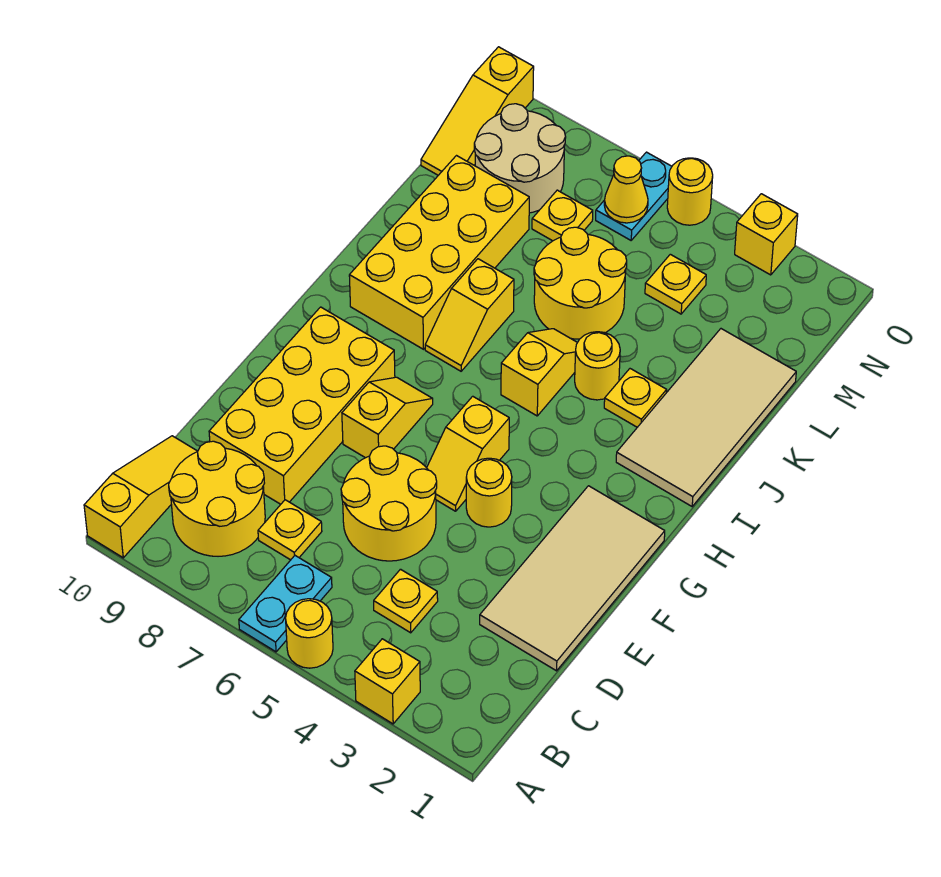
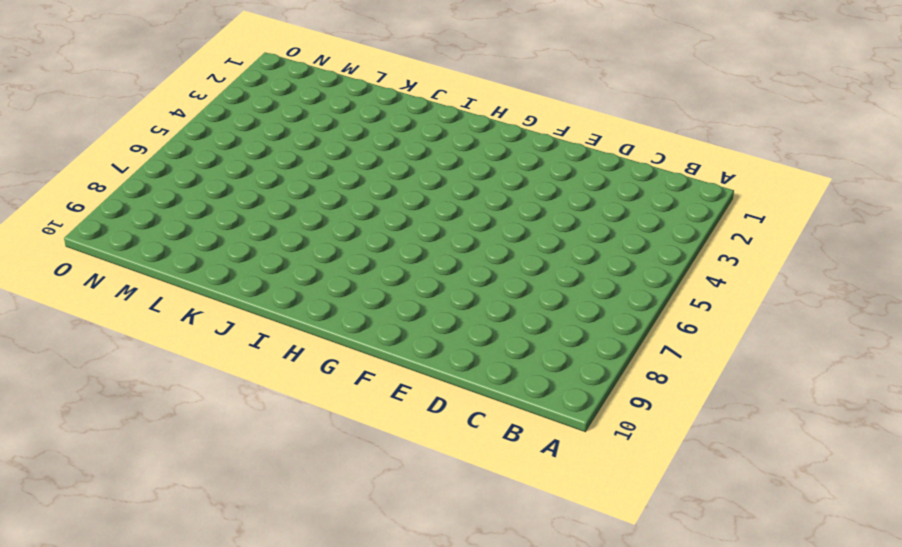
none -> yellow brick A3 level 1
none -> yellow round brick A5 level 1
none -> cyan plate A6:B6 level 1

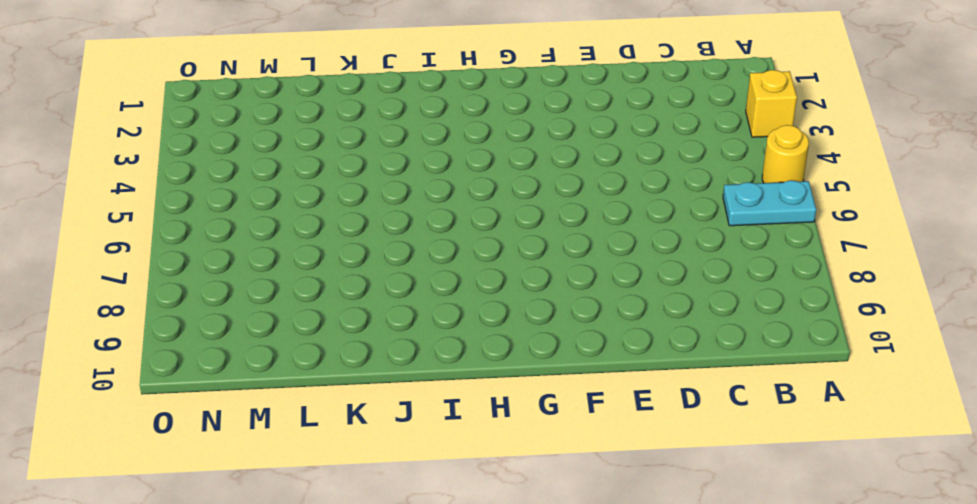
none -> yellow slope A10:C10 level 1 top A
none -> yellow round brick B8:C9 level 1
none -> yellow plate C4 level 1

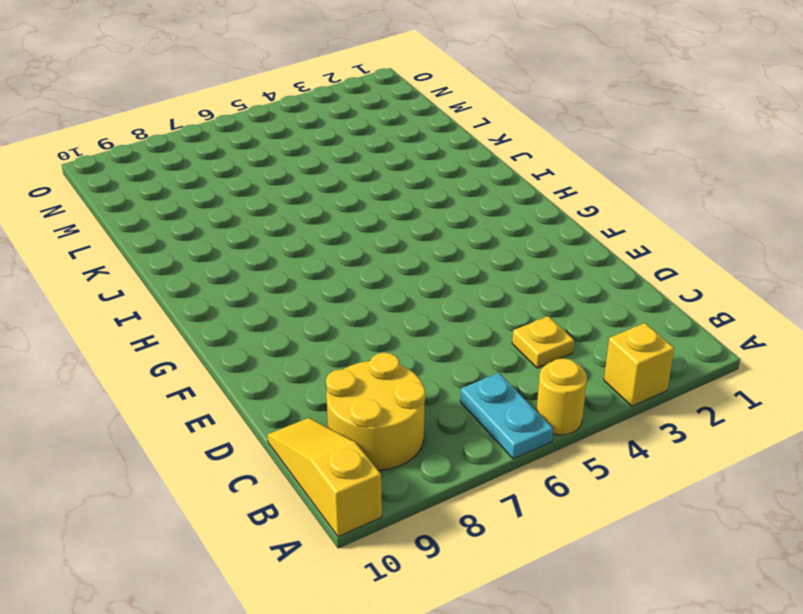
none -> yellow plate C7 level 1
none -> tan tile D1:G2 level 1
none -> yellow round brick D5:E6 level 1

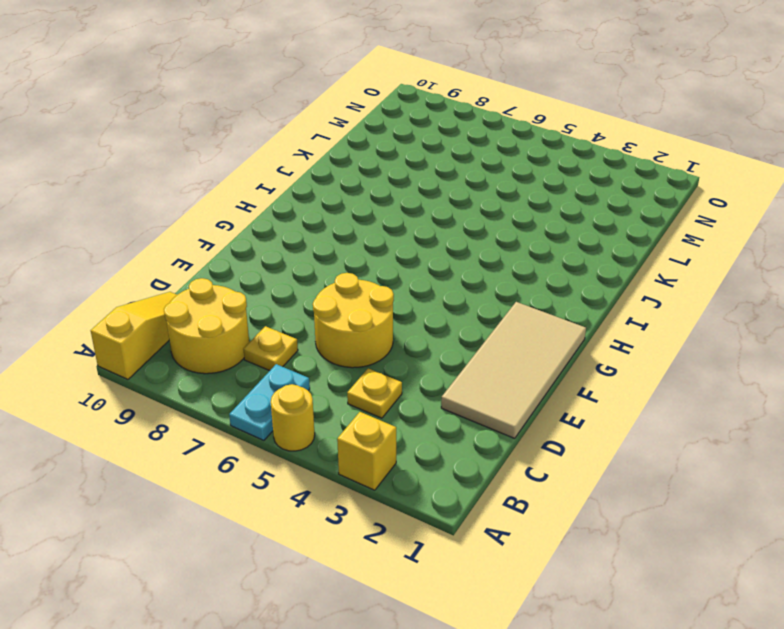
none -> yellow brick D8:G9 level 1
none -> yellow round brick F4 level 1
none -> yellow slope F5:G5 level 1 top G

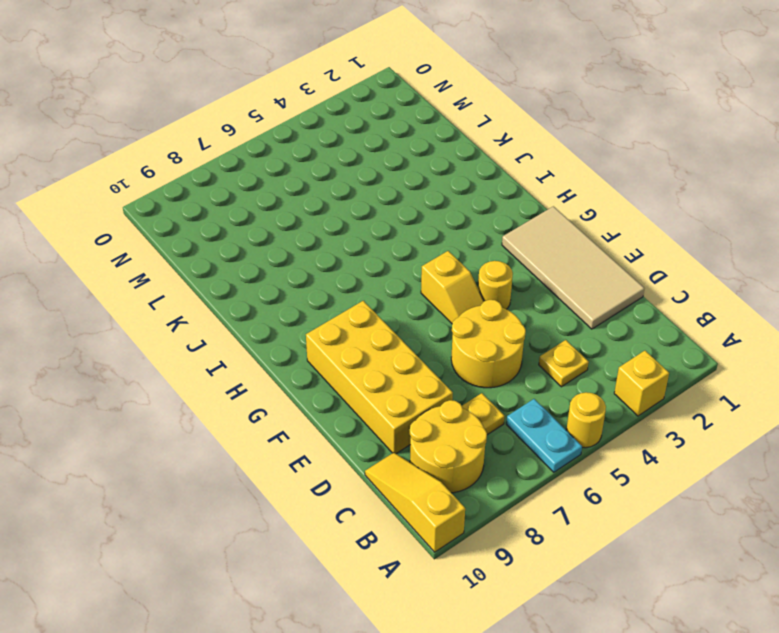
none -> yellow slope F7:G7 level 1 top F
none -> tan tile I1:L2 level 1
none -> yellow slope I5:J5 level 1 top I

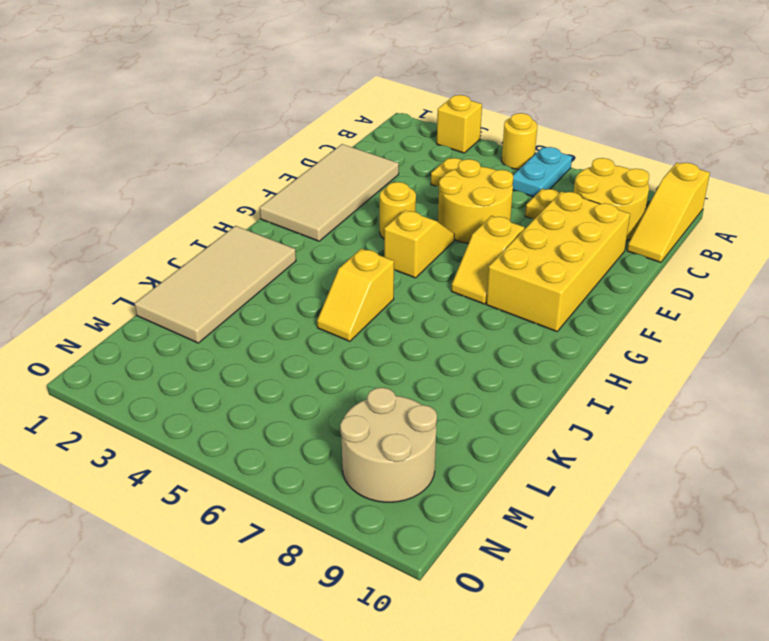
none -> yellow slope I7:J7 level 1 top J
none -> yellow brick I8:L9 level 1
none -> yellow plate J3 level 1

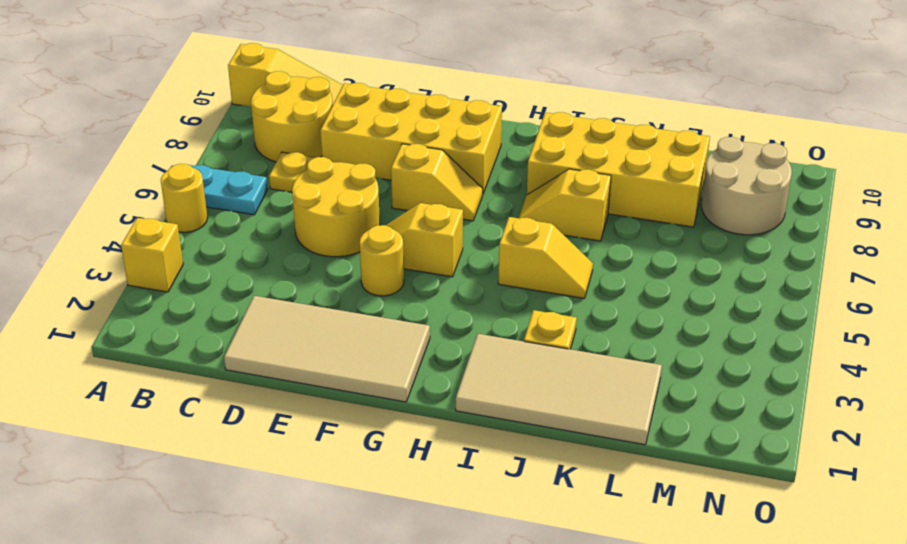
none -> yellow plate C4 level 1
none -> yellow round brick J4 level 1
none -> yellow round brick K5:L6 level 1

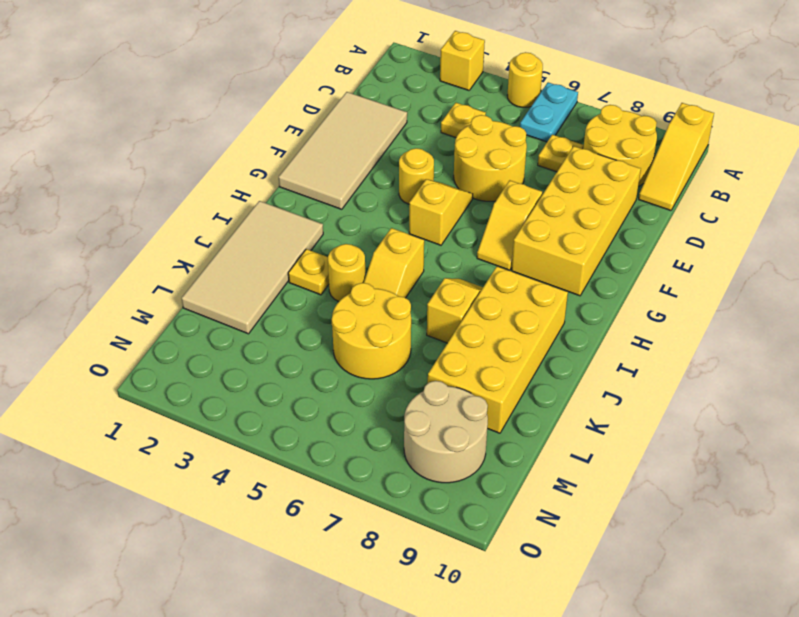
none -> yellow plate M4 level 1
none -> yellow plate M7 level 1
none -> yellow slope M10:O10 level 1 top O

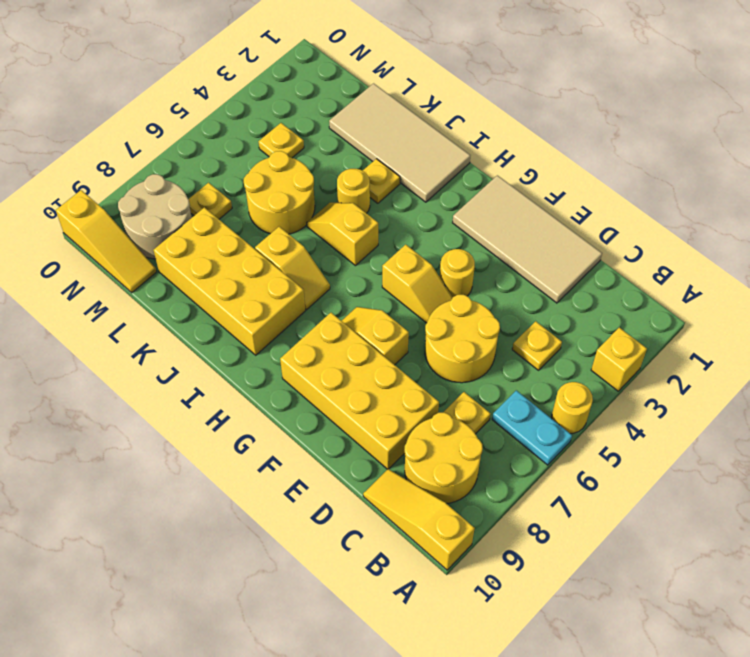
none -> cyan plate N6:O6 level 1
none -> yellow brick O3 level 1
none -> yellow round brick O5 level 1

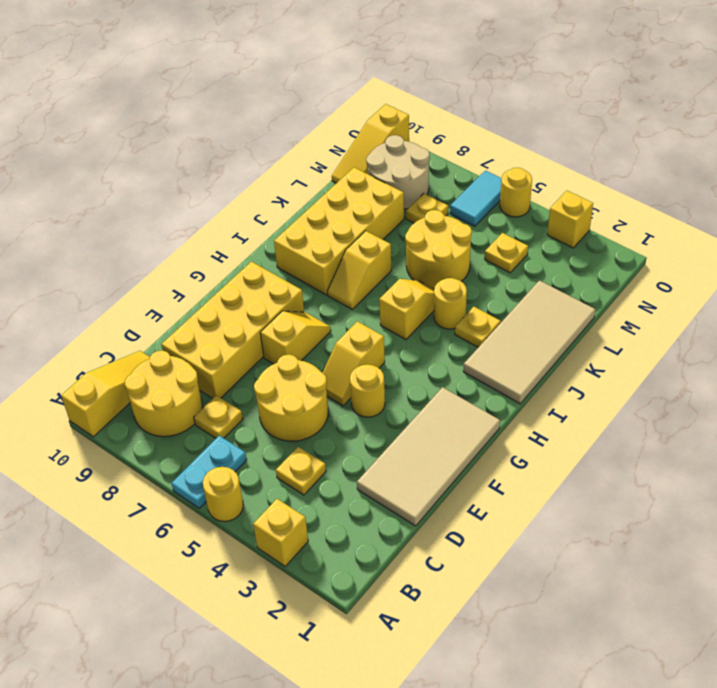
cyan tile N6:O6 level 1 -> cyan plate N6:O6 level 1
none -> yellow cone N6 level 2

